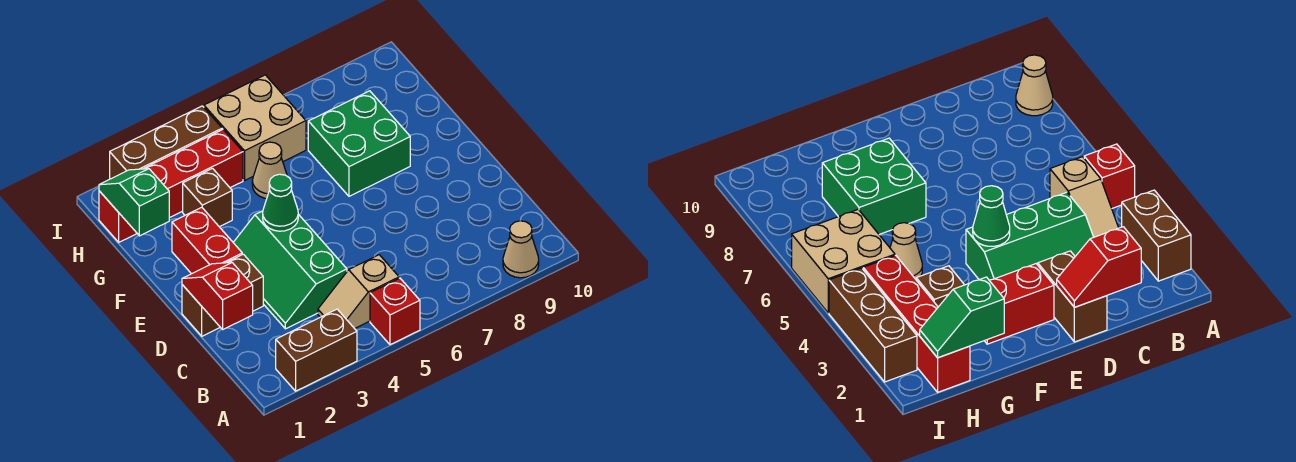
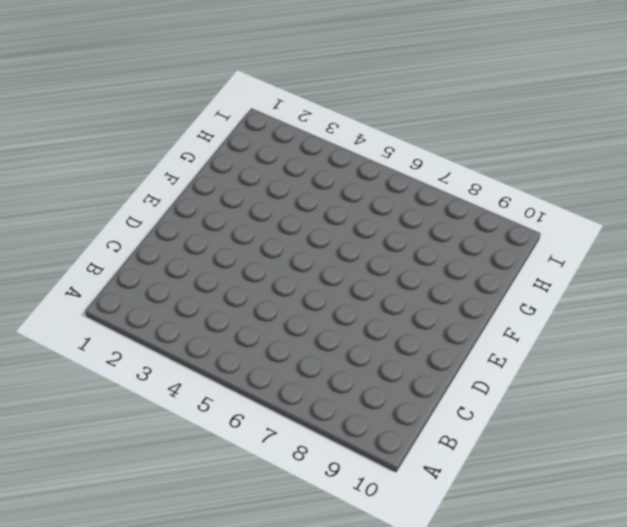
none -> brown brick A2:A3 level 1
none -> red brick A5 level 1
none -> tan cone A9 level 1

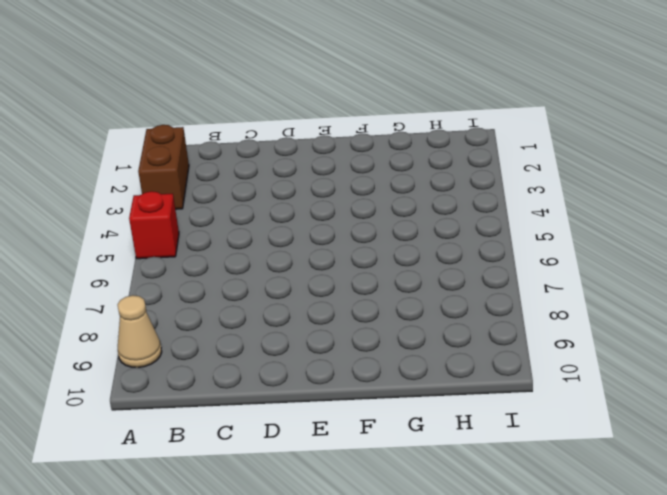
none -> tan slope B4:B5 level 1 top 5
none -> green slope C3:E4 level 1 top 4
none -> brown brick D1:D2 level 1

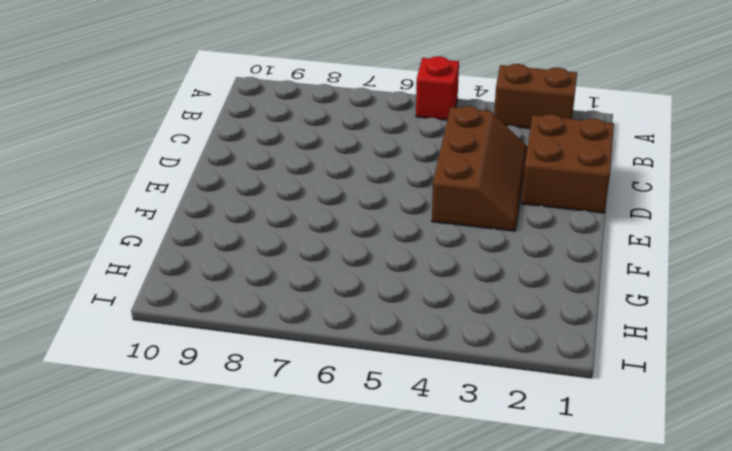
brown brick C1:D2 level 1 -> brown brick D1:D2 level 1
brown slope C3:E4 level 1 top 4 -> green slope C3:E4 level 1 top 4
none -> tan cone A9 level 1
none -> tan slope B4:B5 level 1 top 5
none -> red brick E2:F2 level 1

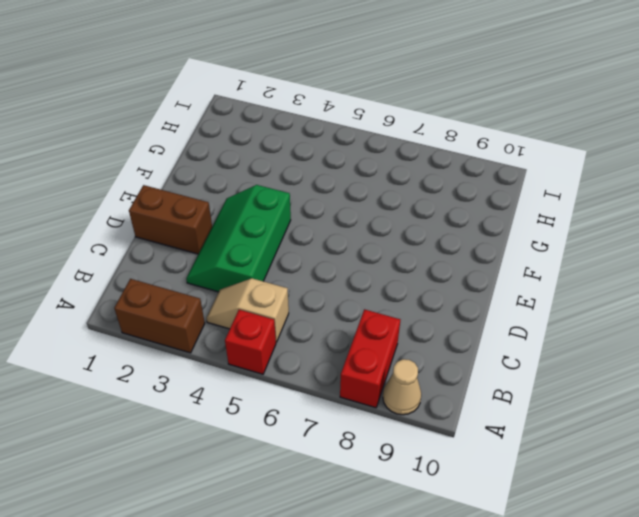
red brick A8:B8 level 1 -> red brick E2:F2 level 1
none -> green brick F7:G8 level 1
none -> brown brick G3 level 1
none -> tan cone G5 level 1

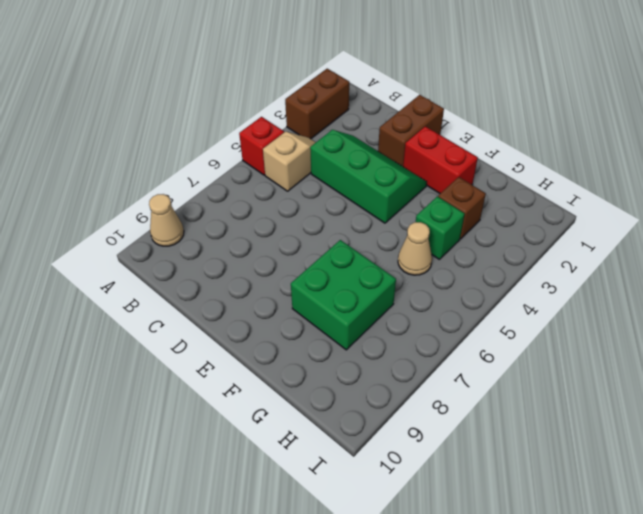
green brick G4 level 1 -> none
none -> red brick H1:H4 level 1
none -> tan brick H5:I6 level 1
none -> brown brick I2:I4 level 1

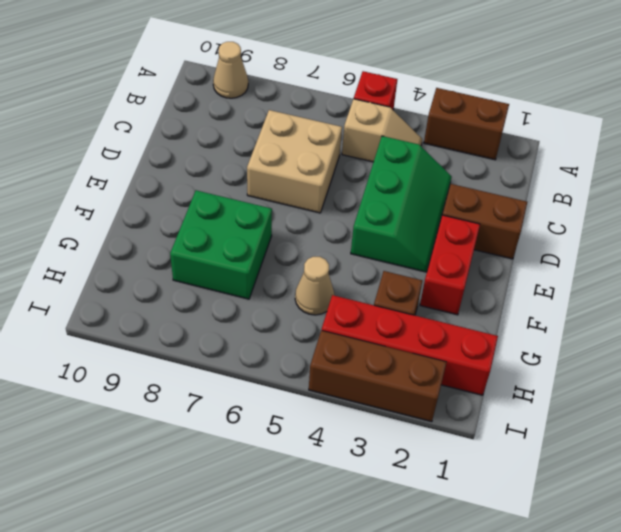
tan brick C6:D7 level 1 -> tan brick H5:I6 level 1
none -> red slope C1:D1 level 2 top C
none -> green cone E4 level 2
none -> green slope G1:H1 level 2 top G

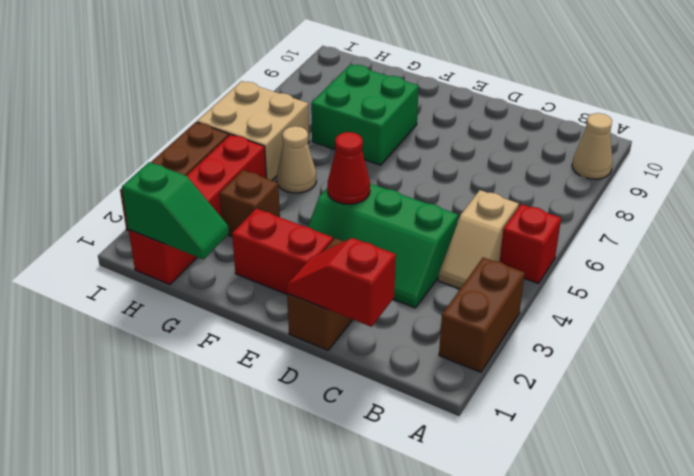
red cone E4 level 2 -> green cone E4 level 2
green slope G1:H1 level 2 top H -> green slope G1:H1 level 2 top G

